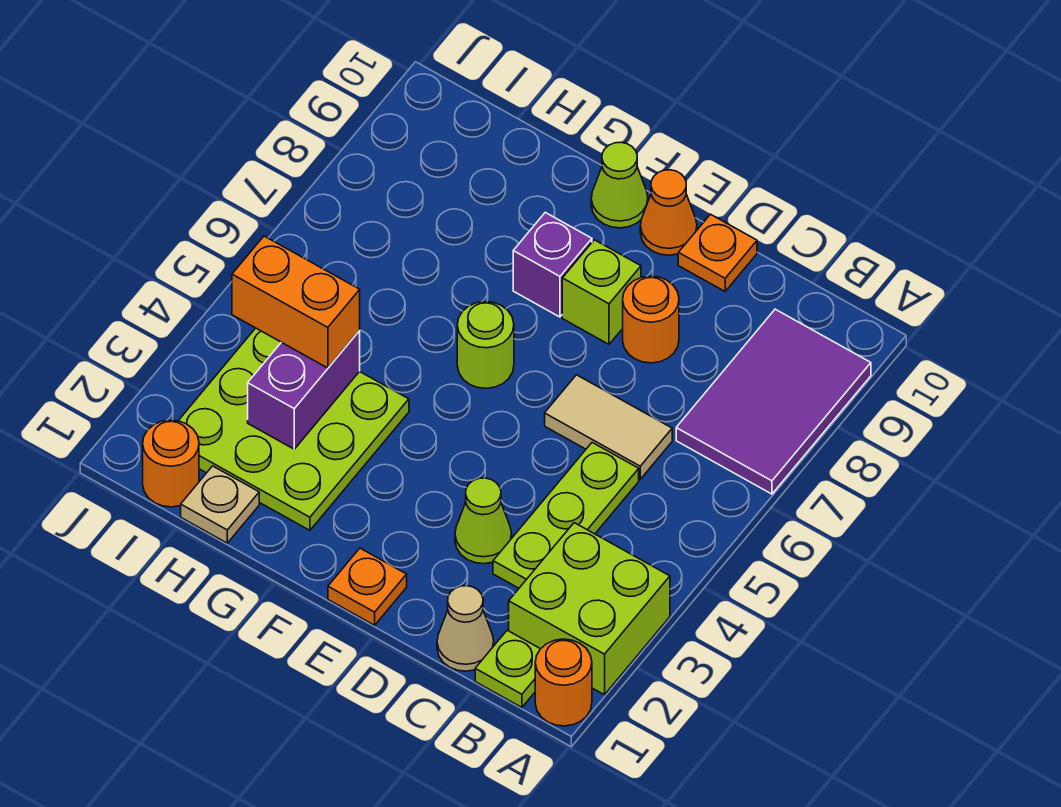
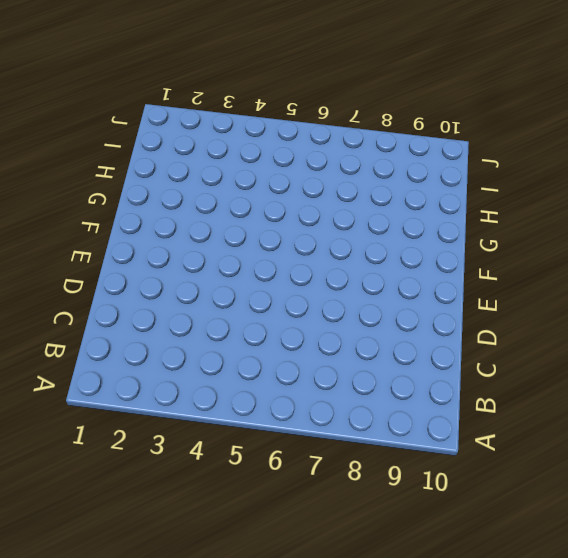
none -> orange round brick A1 level 1
none -> lime brick A2:B3 level 1
none -> purple tile A7:B9 level 1

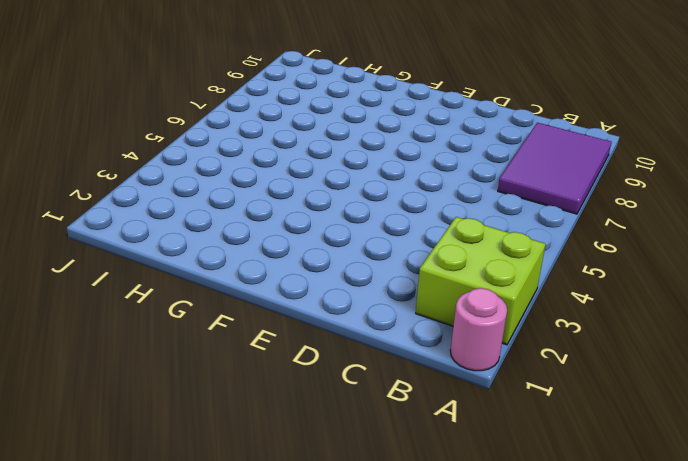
pink round brick A1 level 1 -> orange round brick A1 level 1
none -> lime plate B1 level 1
none -> tan cone C1 level 1
none -> lime plate C3:C5 level 1

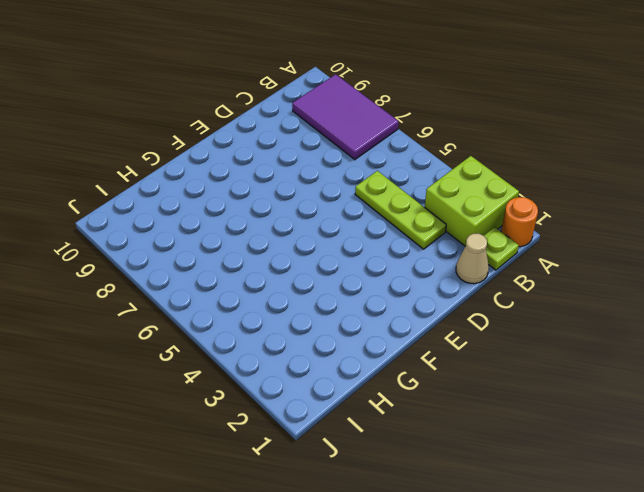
none -> tan tile C6:D6 level 1
none -> lime cone D3 level 1
none -> orange round brick D8 level 1

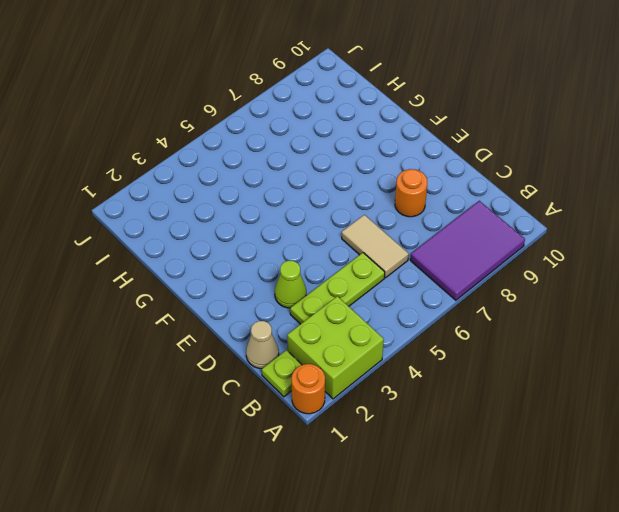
none -> orange plate D10 level 1
none -> orange plate E1 level 1
none -> lime brick E8 level 1

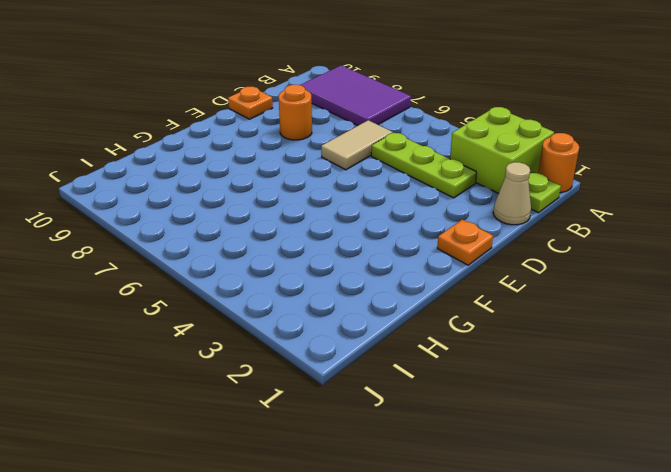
none -> lime cone D3 level 1
none -> lime brick E8 level 1
none -> orange cone E10 level 1

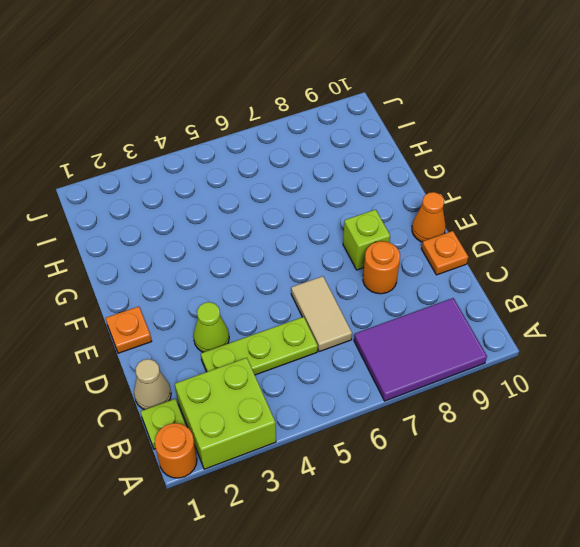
none -> lime round brick F6 level 1
none -> purple brick F8 level 1
none -> lime cone F10 level 1

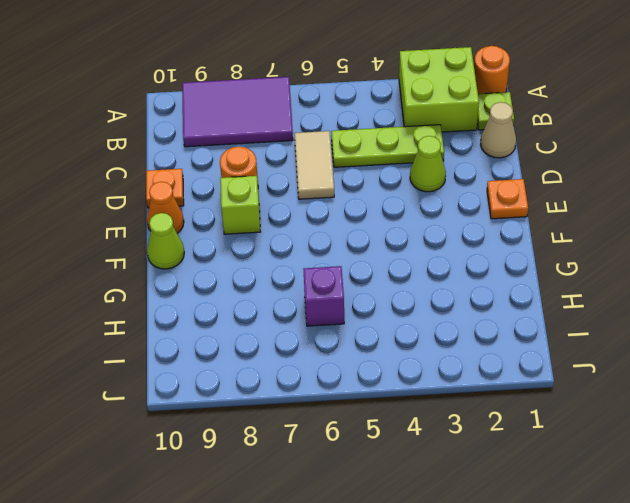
purple brick H6 level 1 -> purple brick F8 level 1
none -> lime round brick F6 level 1
none -> lime plate G2:I4 level 1
none -> tan plate H1 level 1

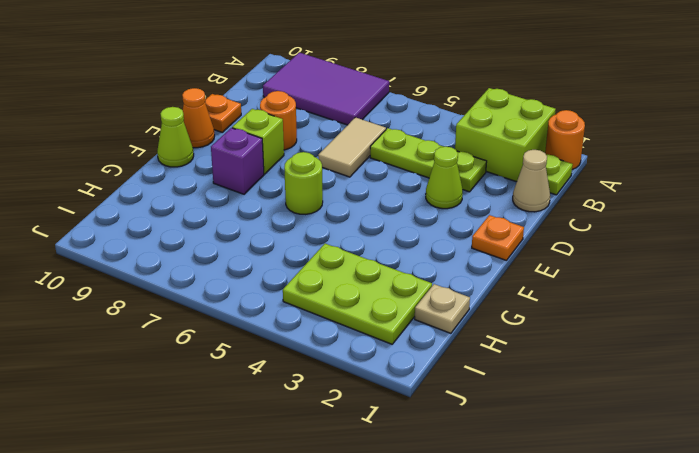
lime plate H2:I4 level 1 -> lime plate G2:I4 level 1
none -> orange round brick I1 level 1
none -> purple brick H3:H4 level 2
none -> orange brick H4:I4 level 3

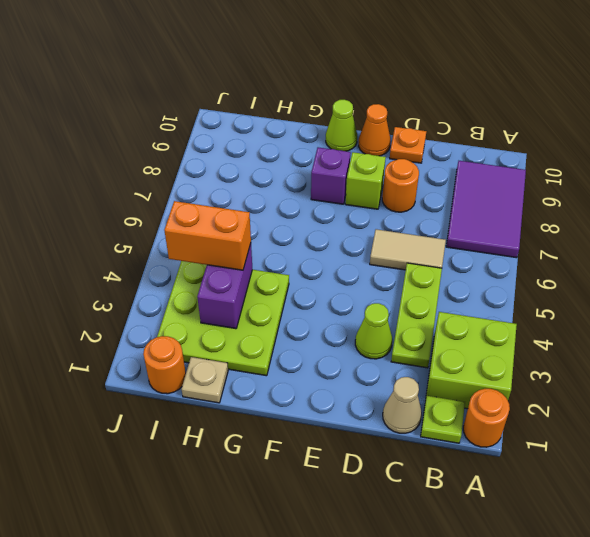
none -> orange plate E1 level 1
none -> lime round brick F6 level 1

